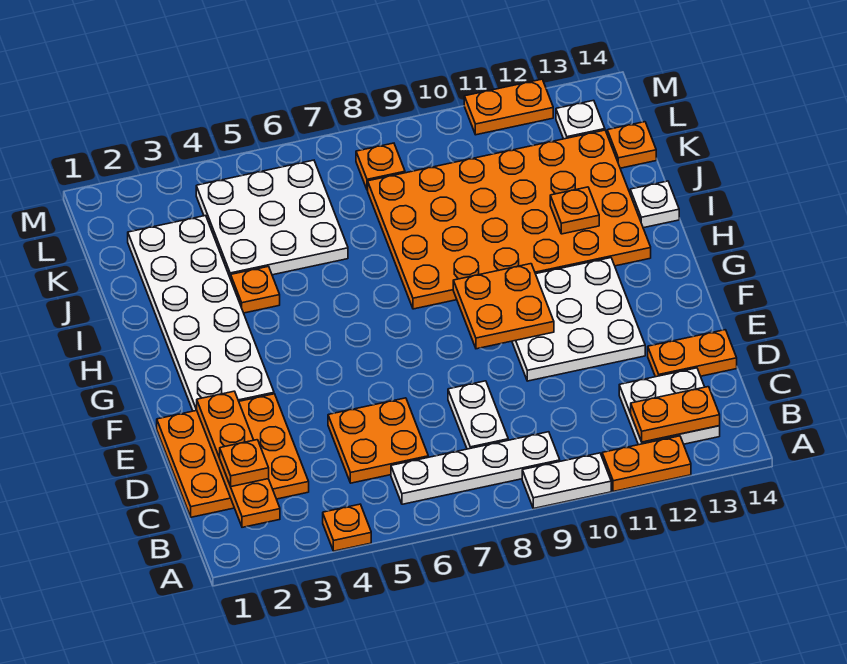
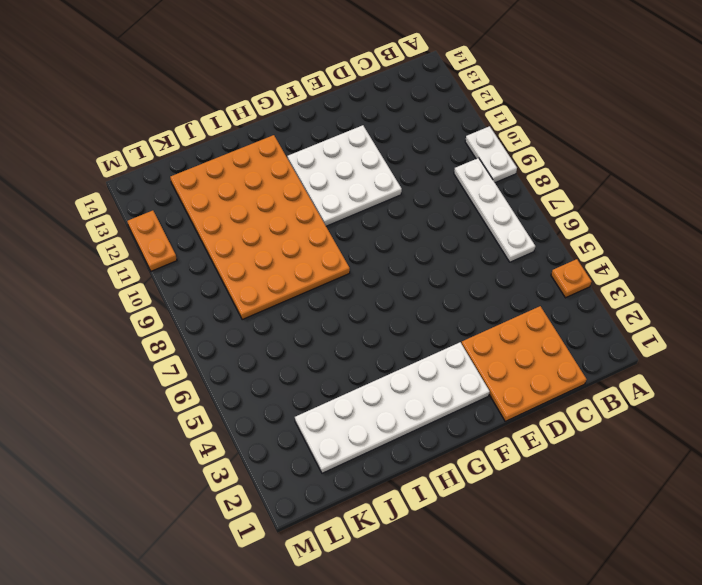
none -> orange plate A11:A12 level 1
none -> white plate B12:C13 level 1
none -> orange plate C5:D6 level 1

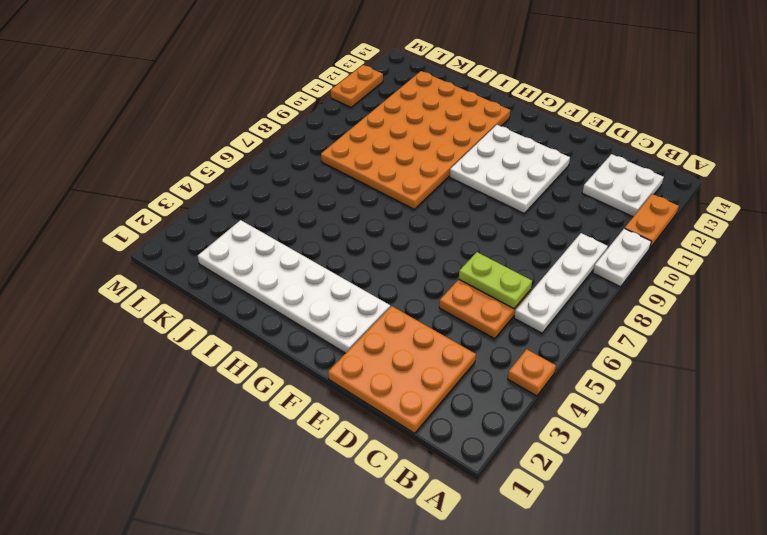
lime plate C6:D6 level 2 -> none
none -> white plate C8:D8 level 1
none -> orange plate D13:D14 level 1
none -> orange plate I4 level 1

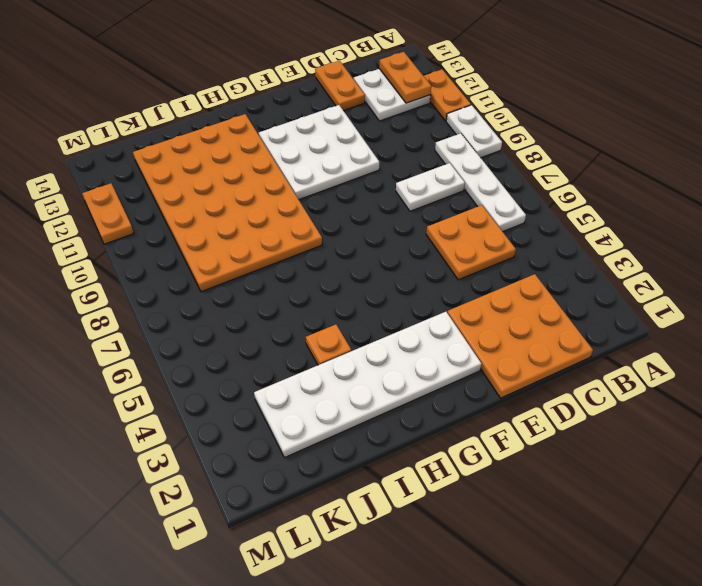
none -> orange plate A4 level 1
none -> white plate I14 level 1
none -> white plate J4:L6 level 1

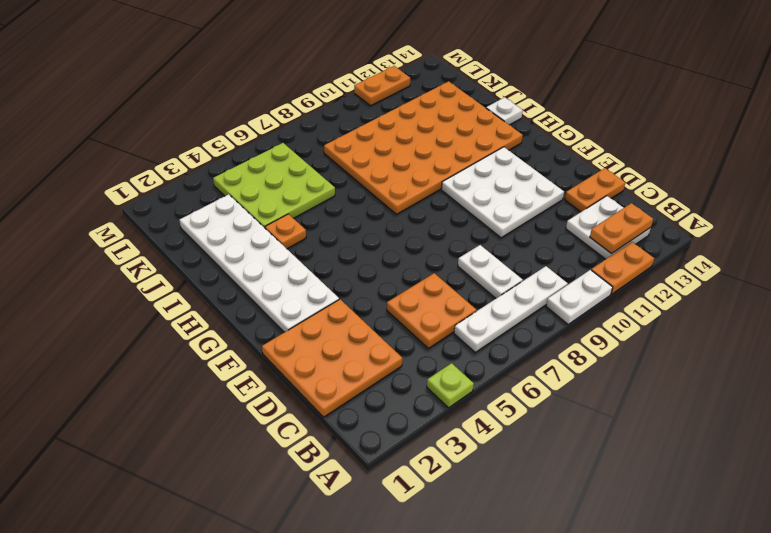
lime plate A4 level 1 -> orange plate A4 level 1
lime plate J4:L6 level 1 -> white plate J4:L6 level 1
none -> orange plate K14 level 1
none -> orange plate L8 level 1
none -> white plate L13 level 1

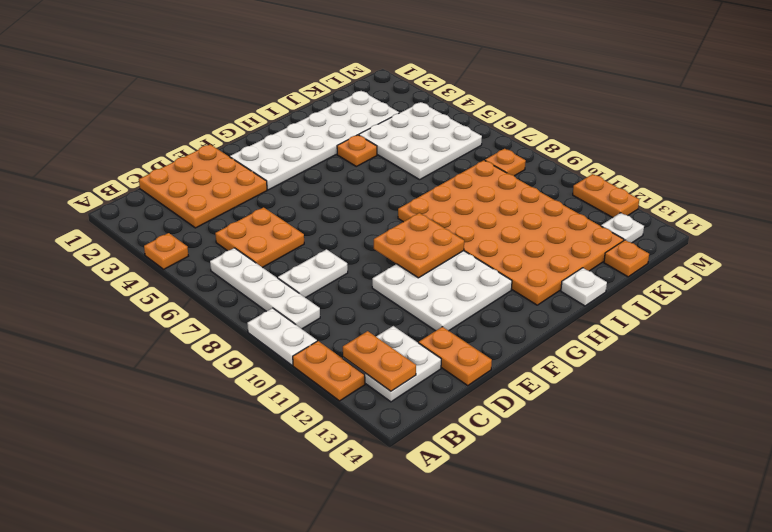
none -> orange plate B2:E2 level 2
none -> orange plate I12 level 2
none -> orange plate C2 level 3

